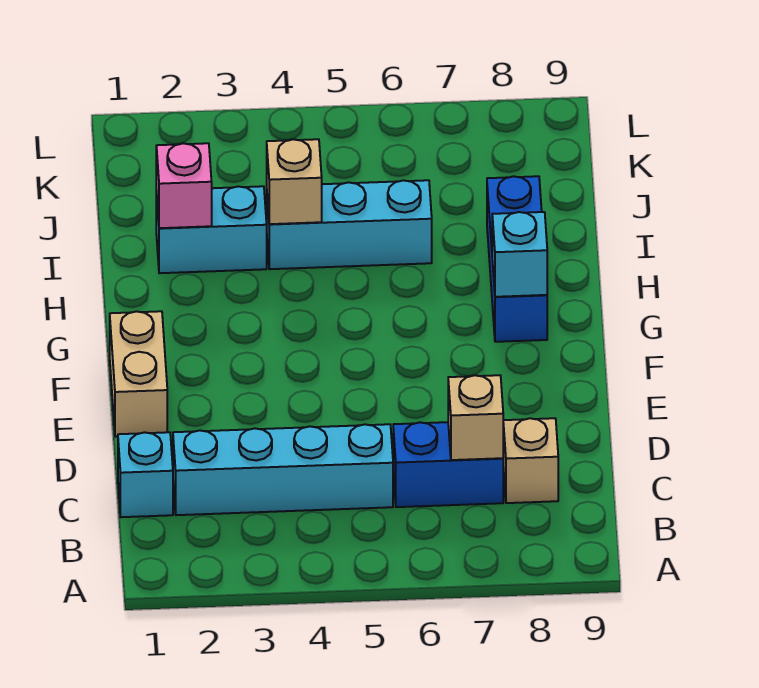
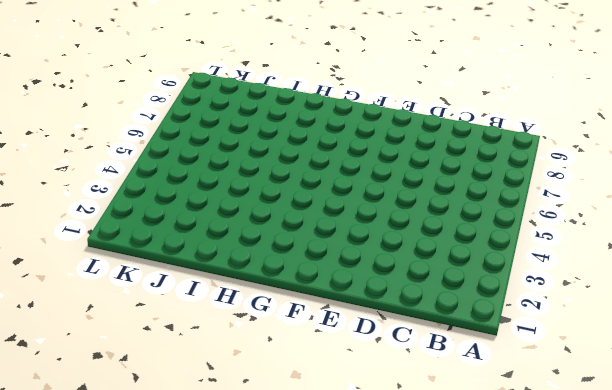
none -> cyan brick C1 level 1
none -> cyan brick C2:C5 level 1
none -> blue brick C6:C7 level 1

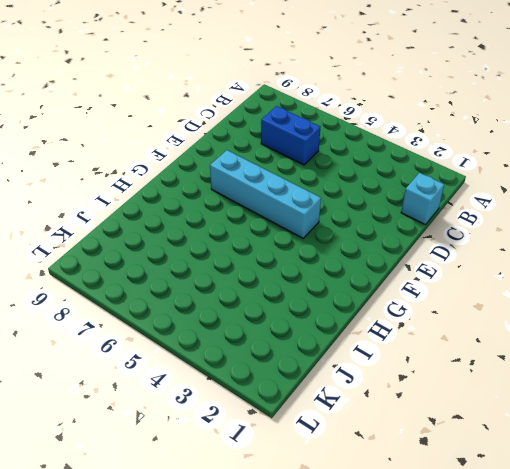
cyan brick F4:F7 level 1 -> cyan brick C2:C5 level 1
none -> tan brick C8 level 1
none -> tan brick E1:F1 level 1
none -> blue brick G8:I8 level 1

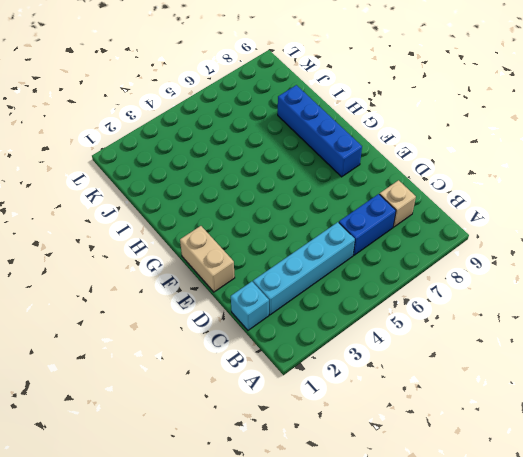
blue brick F8:I8 level 1 -> blue brick G8:I8 level 1
none -> cyan brick I2:I3 level 1
none -> cyan brick I4:I6 level 1
none -> tan brick C7 level 2

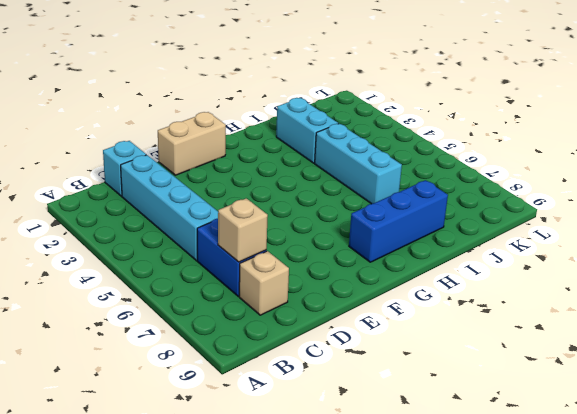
none -> cyan brick G8 level 2
none -> pink brick I2 level 2
none -> tan brick I4 level 2

